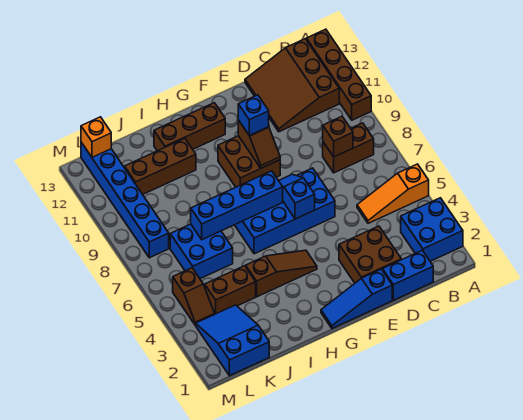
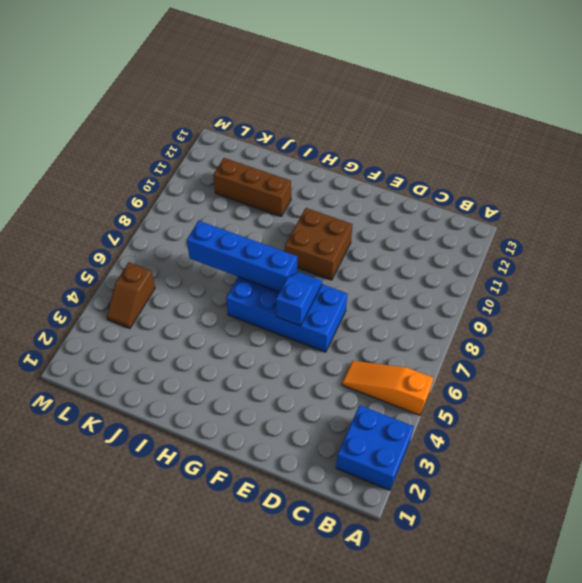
none -> brown brick A10:A13 level 1
none -> brown brick B8:C8 level 1
none -> brown slope B11:D13 level 1 top B

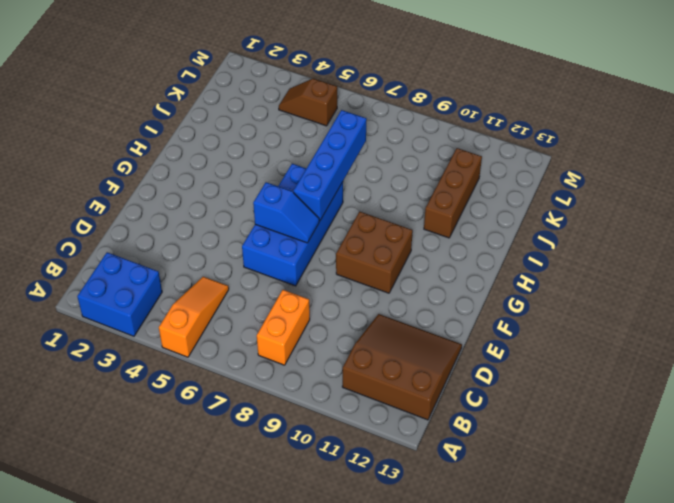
orange brick B8:C8 level 1 -> brown brick B8:C8 level 1
none -> brown brick A10:A13 level 1
none -> blue brick C1:D1 level 1
none -> brown brick D2:E3 level 1

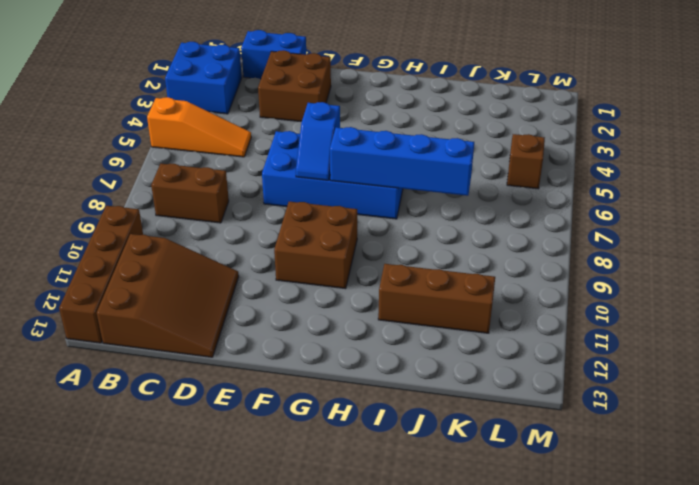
none -> blue slope E1:G1 level 1 top E
none -> brown slope G4:I4 level 1 top I
none -> brown brick G12:I12 level 1

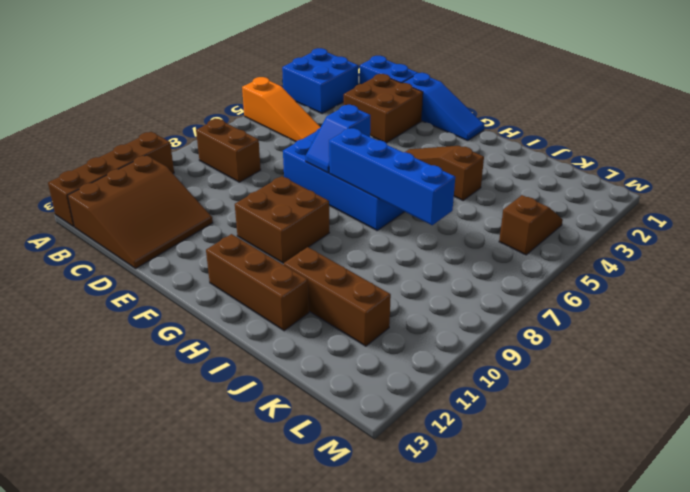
none -> brown brick J4:K4 level 1
none -> blue brick J6:K7 level 1
none -> blue slope K1:L3 level 1 top 1

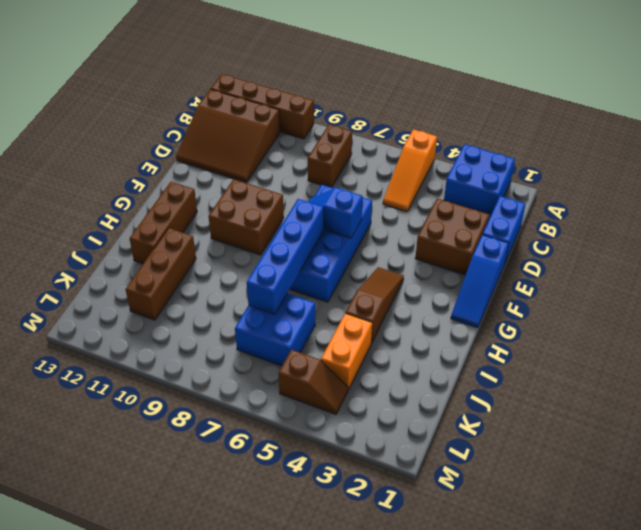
orange brick J4:K4 level 1 -> brown brick J4:K4 level 1
none -> blue slope K1:L3 level 1 top 1
none -> blue brick L8:L13 level 1
none -> brown brick C8 level 2

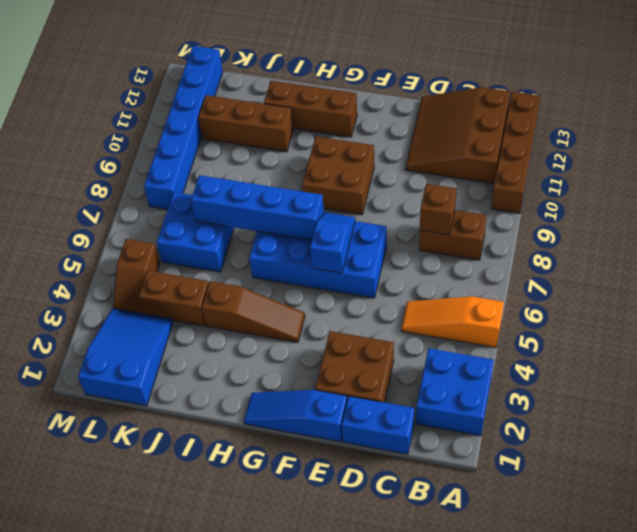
none -> brown slope F9:F10 level 2 top 10
none -> orange brick L13 level 2
none -> blue brick F10 level 3

